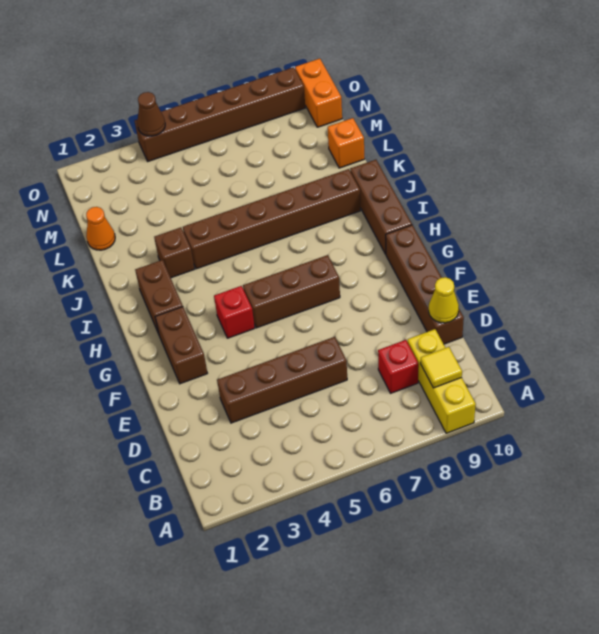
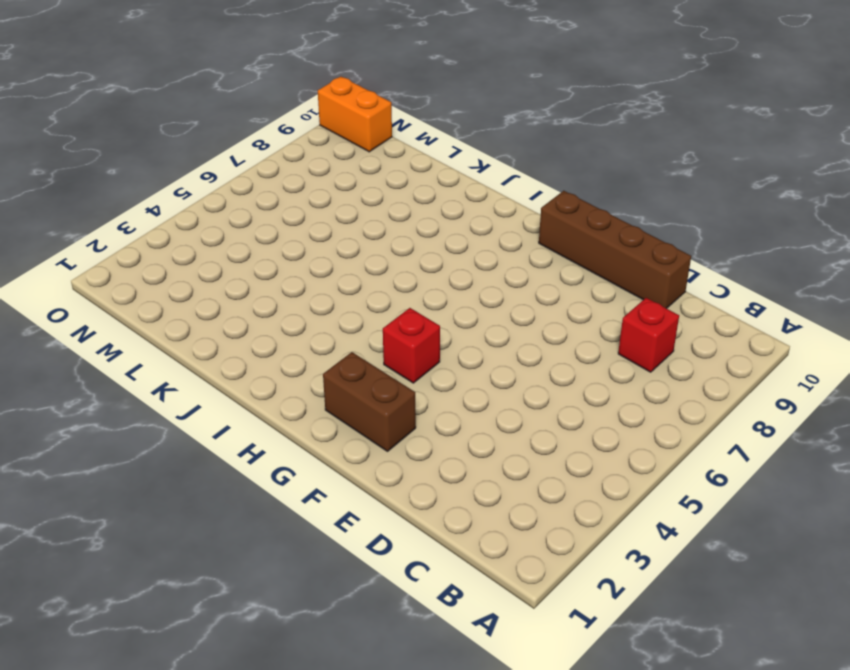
none -> yellow brick A9:C9 level 1
none -> brown brick D3:D6 level 1
none -> brown brick G5:G7 level 1

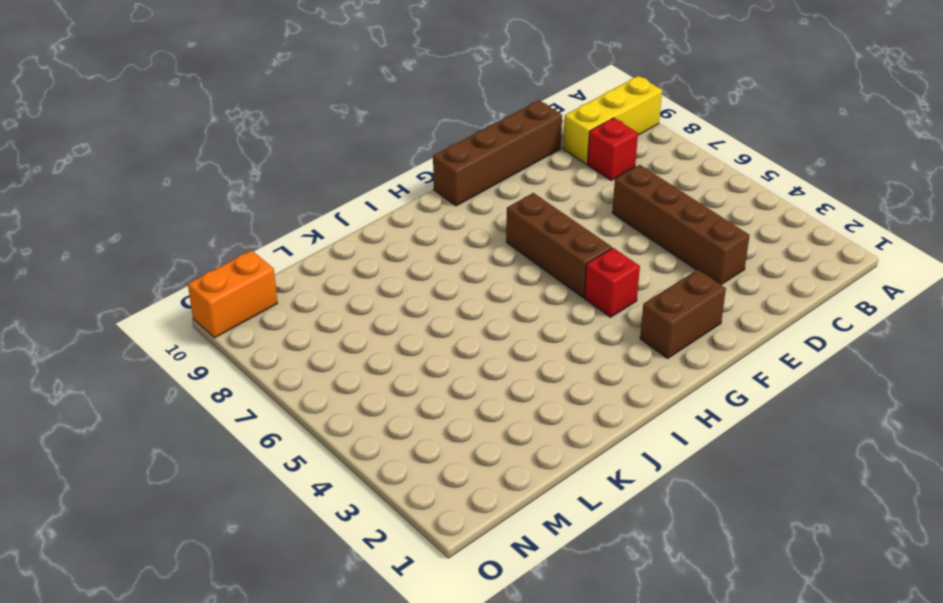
none -> brown brick H2:I2 level 1
none -> brown brick H10:J10 level 1
none -> brown brick J3 level 1

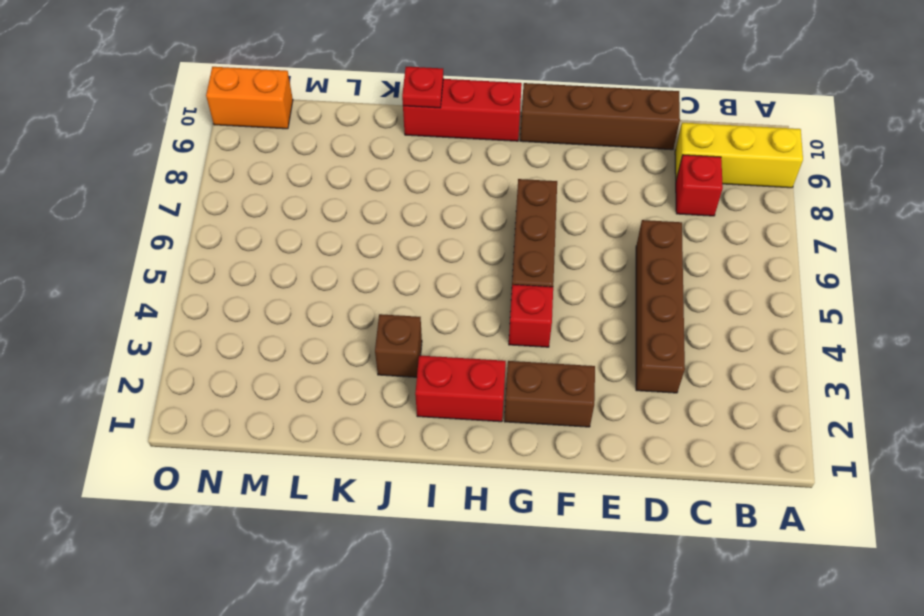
red brick H2:I2 level 1 -> brown brick H2:I2 level 1
red brick H10:J10 level 1 -> brown brick H10:J10 level 1
red plate J10 level 2 -> none
none -> brown brick J4:J9 level 1
none -> orange cone L1 level 1
none -> orange brick L10 level 1

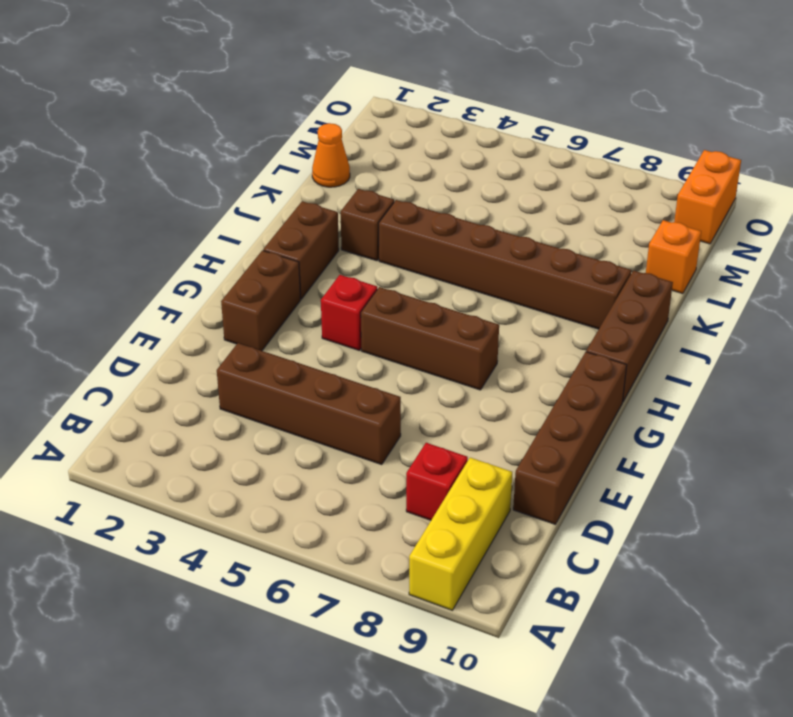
none -> brown brick O4:O9 level 1
none -> yellow tile B9 level 2
none -> yellow cone D10 level 2

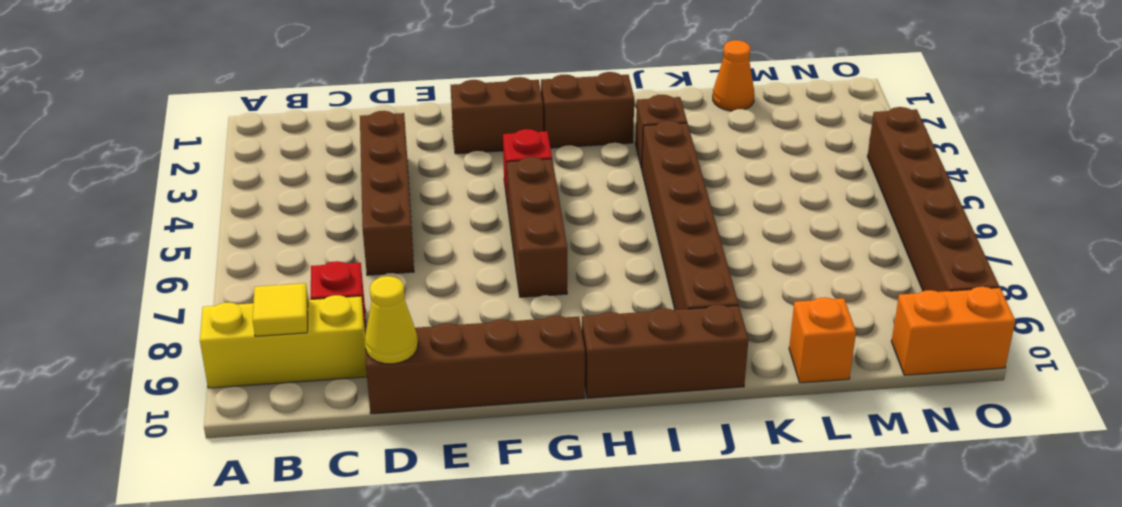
none -> brown cone O4 level 2

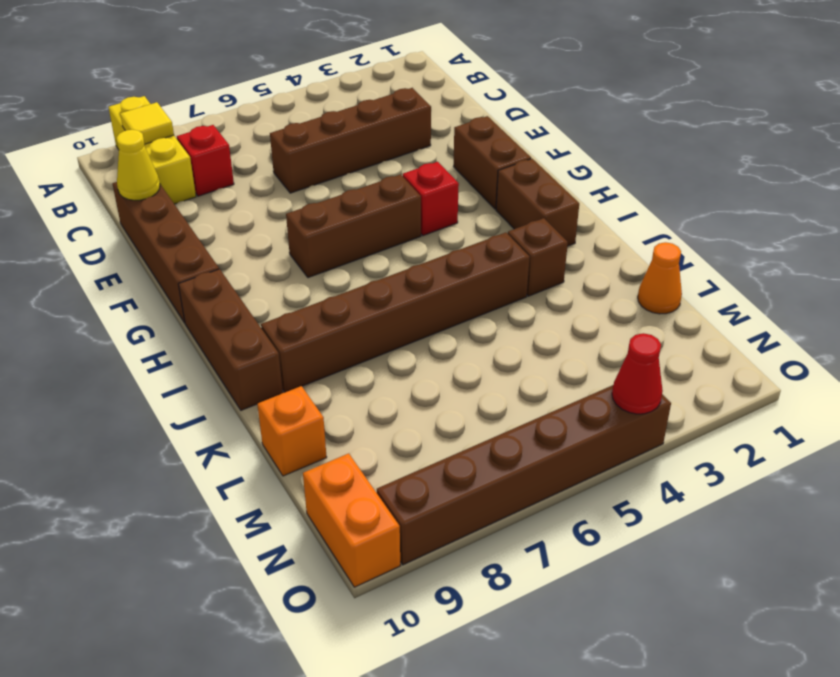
red cone O4 level 2 -> brown cone O4 level 2

